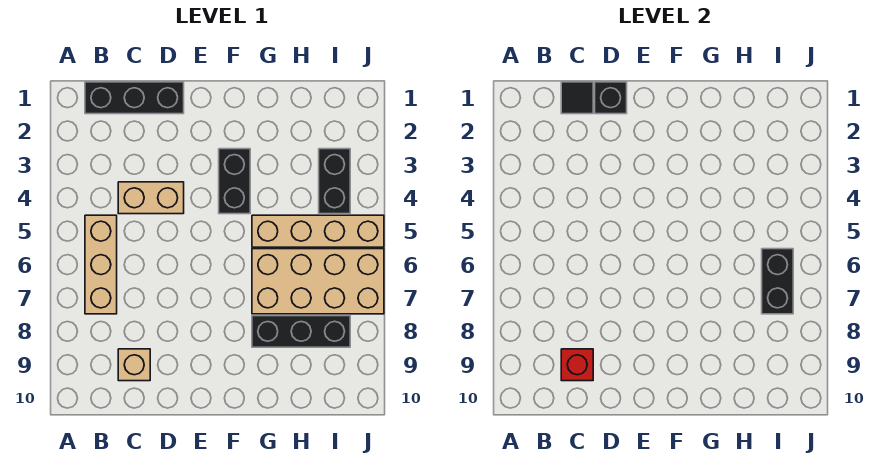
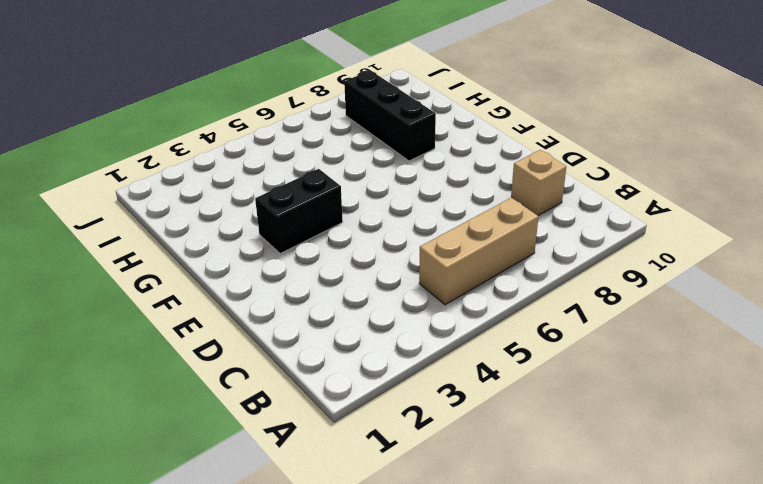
none -> black brick B1:D1 level 1
none -> tan brick C4:D4 level 1
none -> tan brick G5:J5 level 1

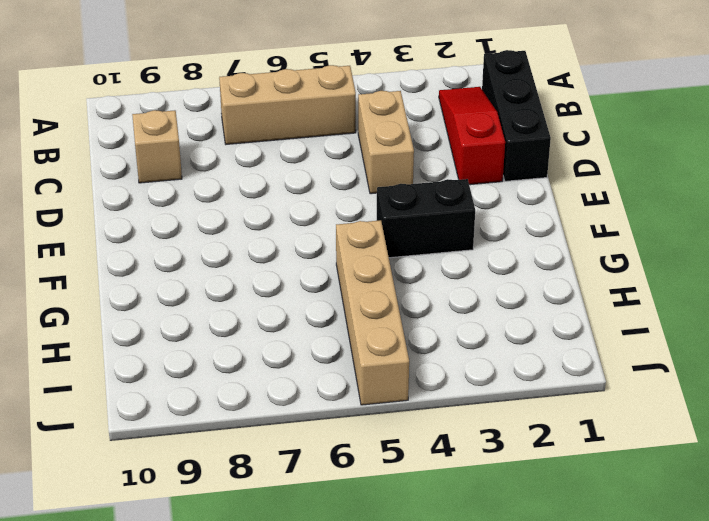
red slope B2:D2 level 1 top D -> none
none -> tan brick G6:J7 level 1
none -> black brick G8:I8 level 1
none -> black brick I3:I4 level 1

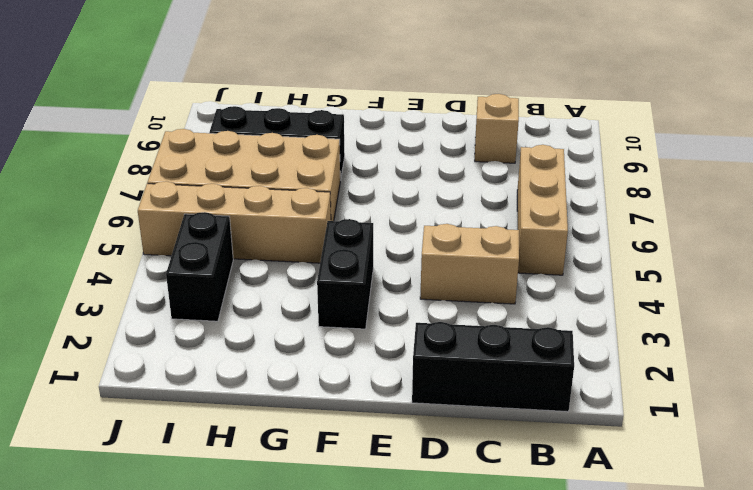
none -> black tile C1 level 2
none -> red brick C9 level 2
none -> black brick D1 level 2

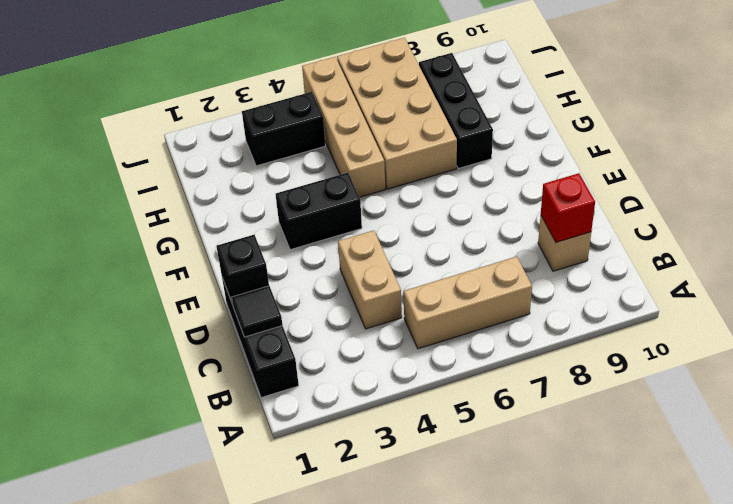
none -> black brick I6:I7 level 2

